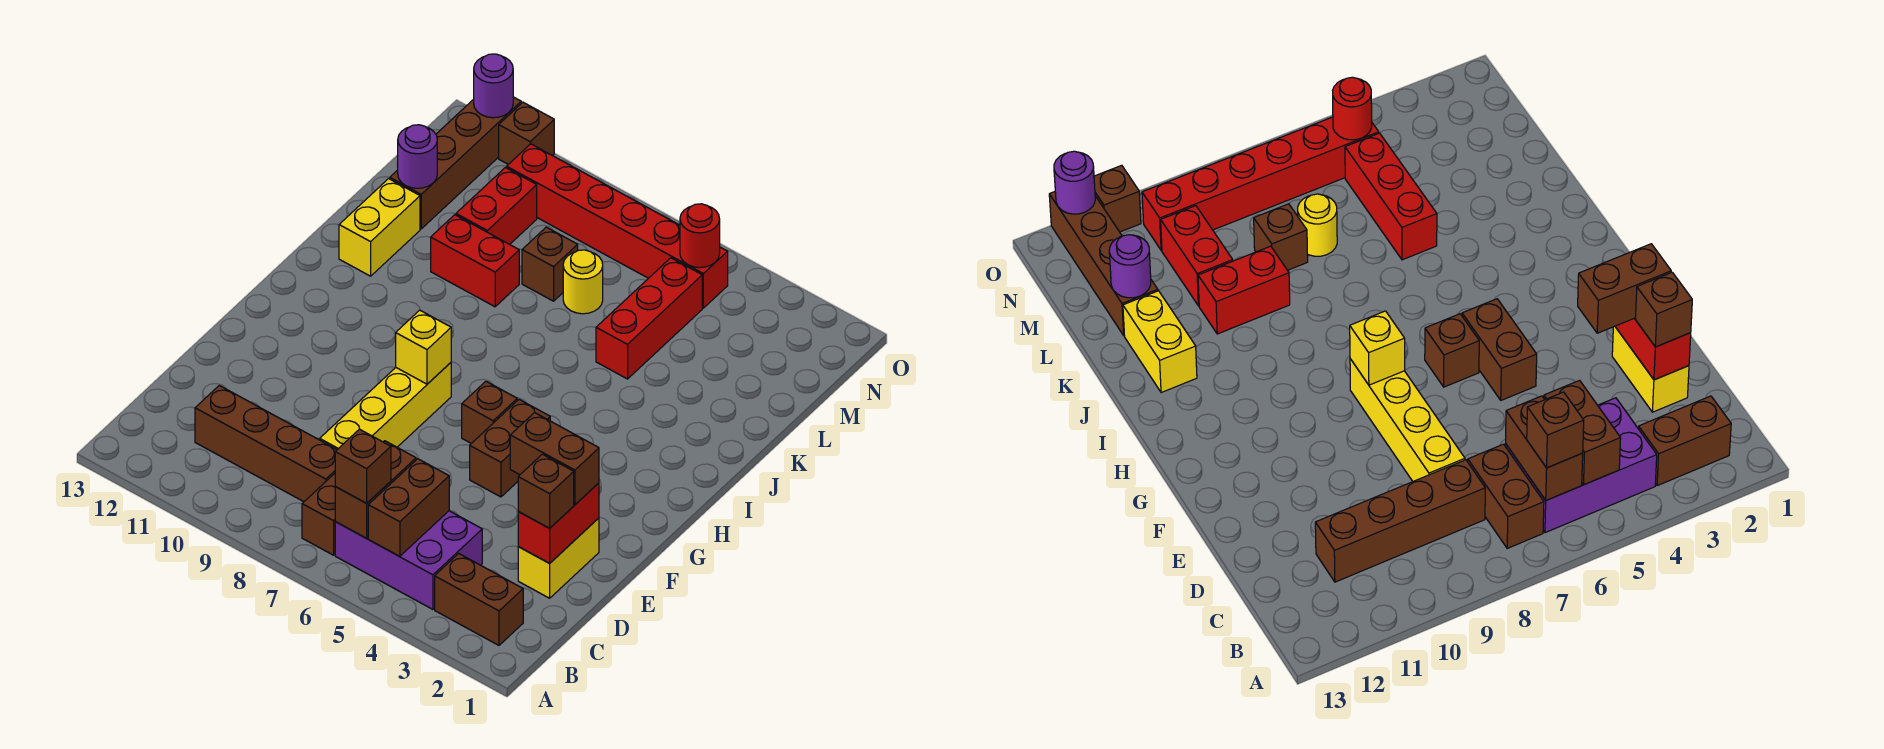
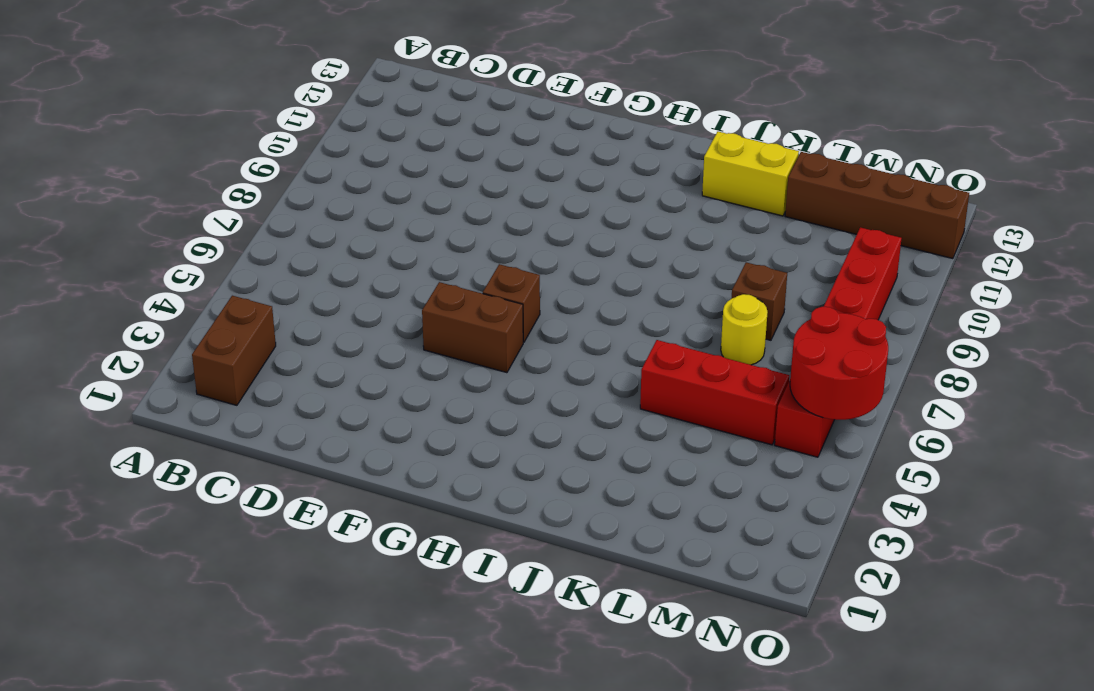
red round brick N5:O6 level 2 -> red round brick N5 level 2
none -> purple brick B4:C6 level 1
none -> brown brick B7:C7 level 1
none -> brown brick C8:C11 level 1

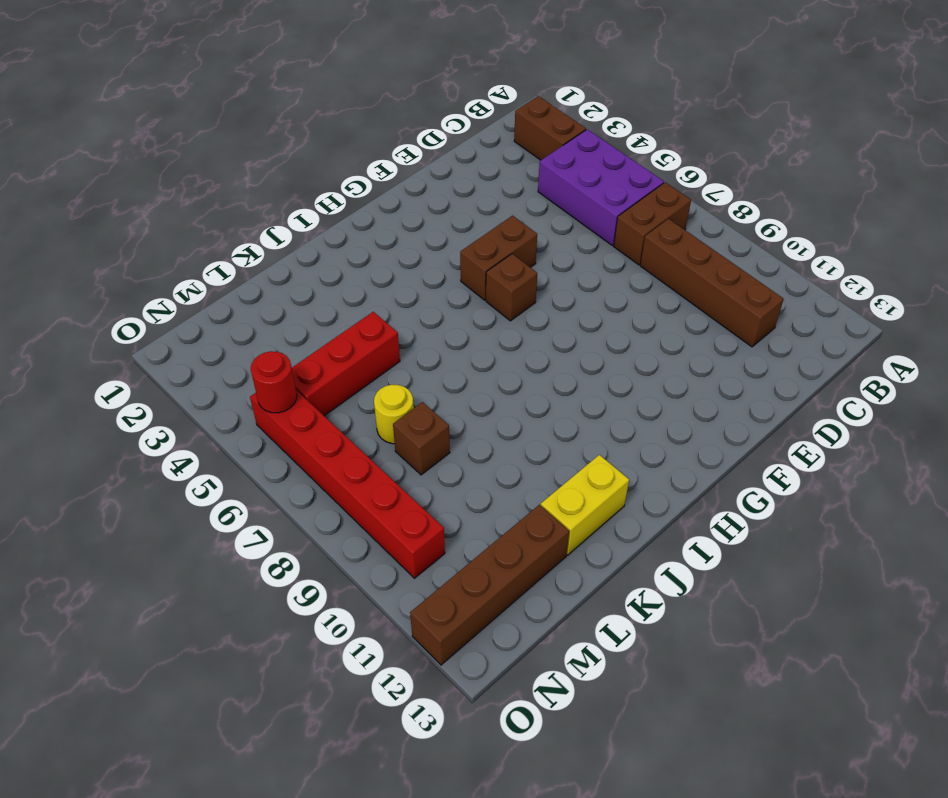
none -> yellow brick D2:E2 level 1
none -> yellow brick D8:G8 level 1
none -> red brick K9:K10 level 1

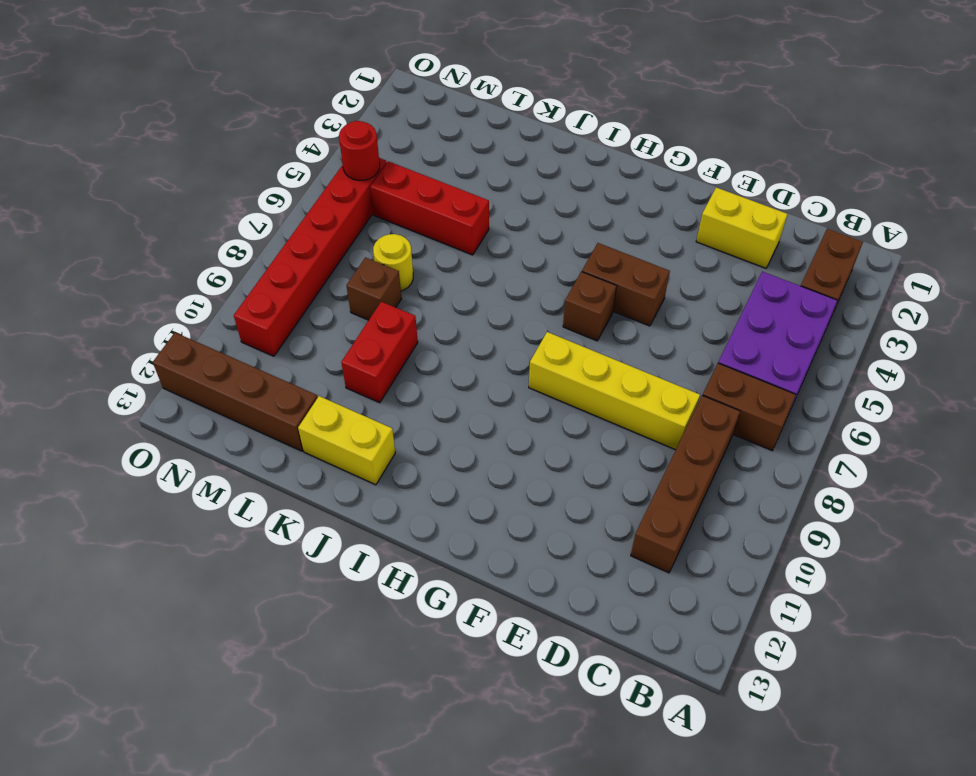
none -> red brick L10:M10 level 1
none -> brown brick O11 level 1
none -> brown brick B5:C5 level 2

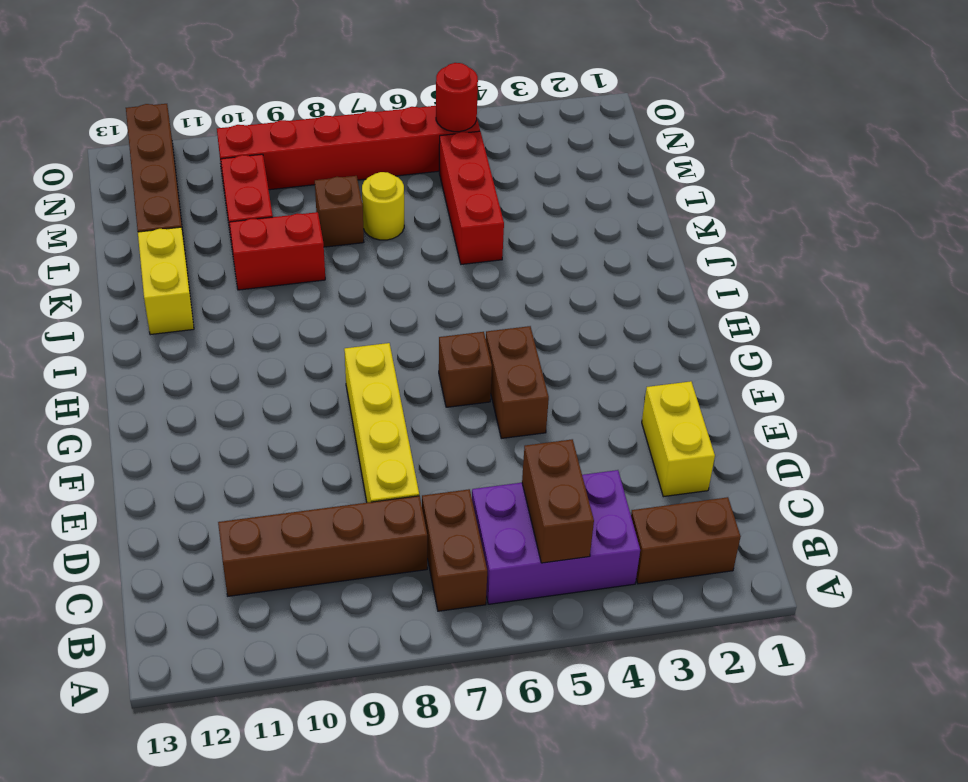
none -> brown brick O11 level 1
none -> brown brick B6:C6 level 2
none -> red brick D2:E2 level 2

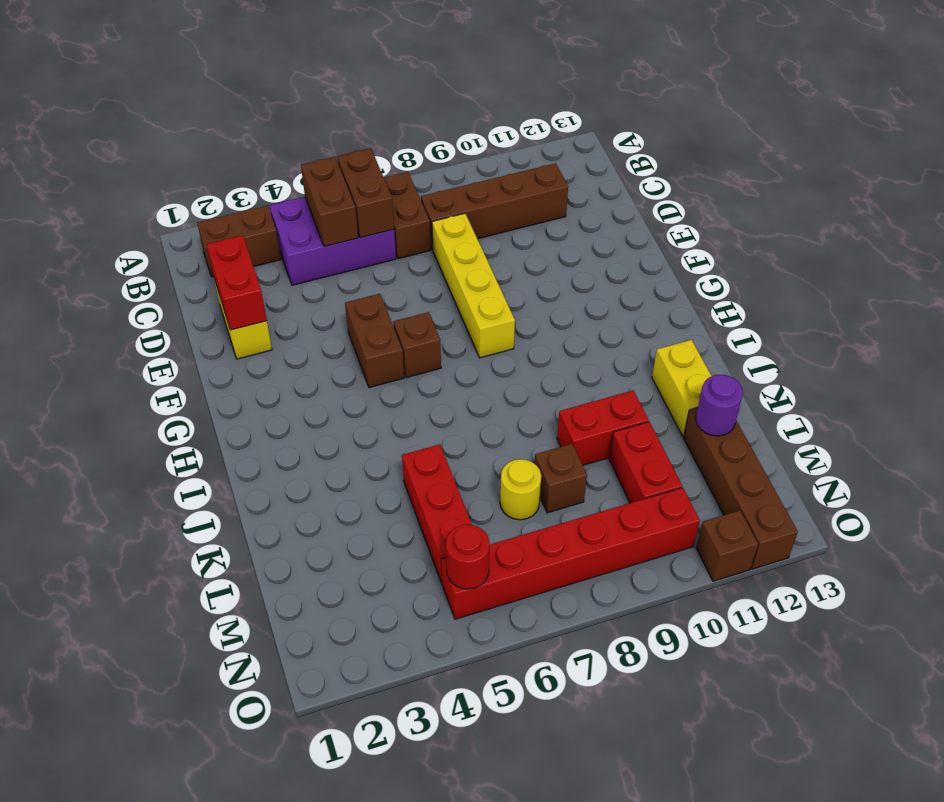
none -> yellow brick G8 level 2
none -> purple round brick O12 level 2
none -> brown brick B6 level 3

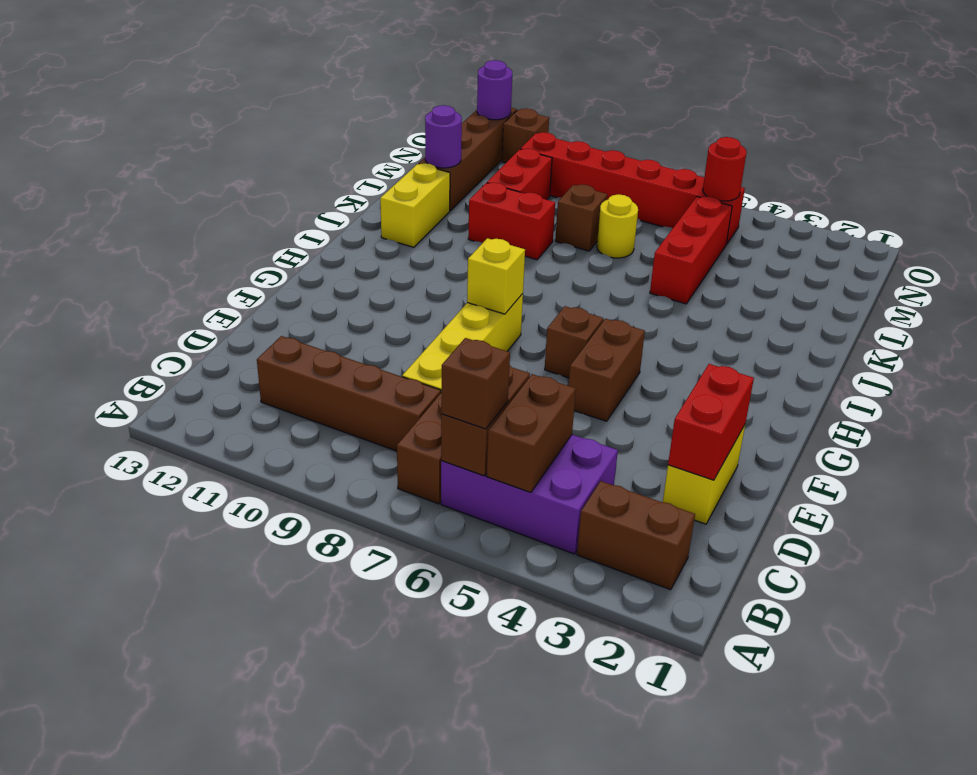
none -> brown brick D2 level 3
none -> brown brick E2:E3 level 3

